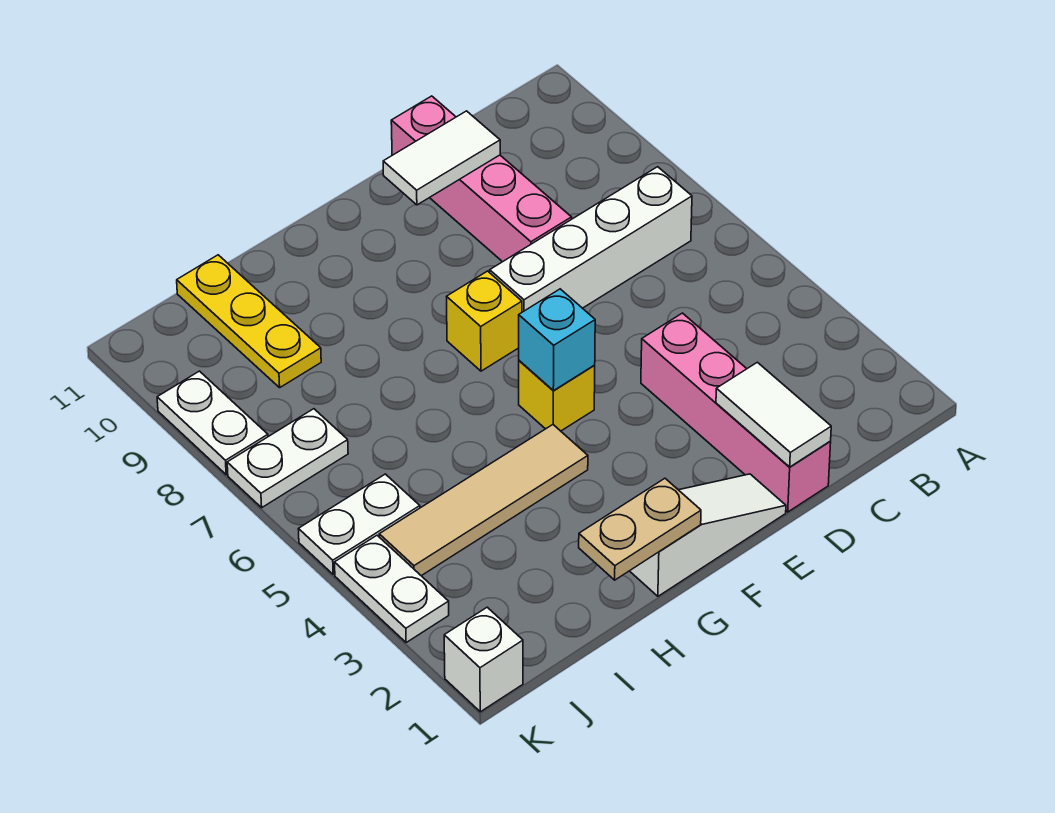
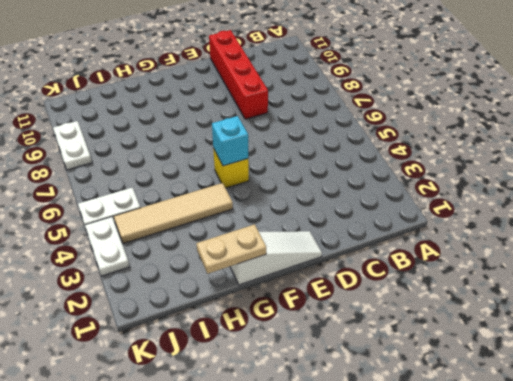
red brick D8:D11 level 1 -> pink brick D8:D11 level 1
none -> white brick B7:E7 level 1
none -> pink brick D1:D4 level 1
none -> yellow brick F7 level 1

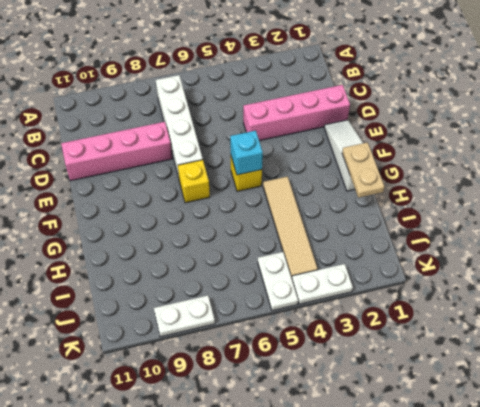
none -> yellow plate I9:I11 level 1
none -> white plate J7:K7 level 1
none -> white brick K1 level 1

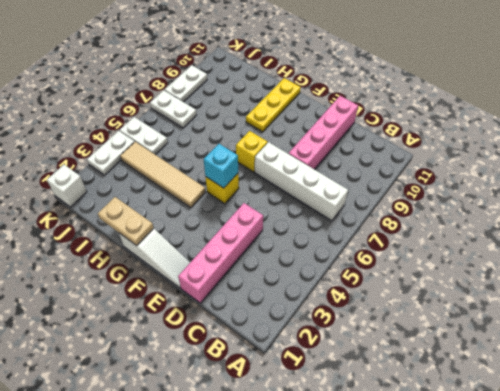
yellow plate G9:G11 level 1 -> yellow plate I9:I11 level 1
none -> white tile D1:D2 level 2
none -> white tile D10:E10 level 2

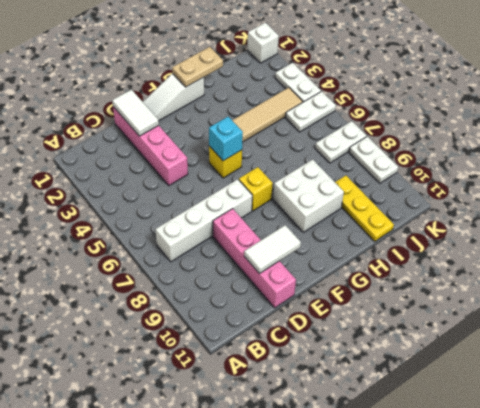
white brick G8:H9 level 1 -> none

